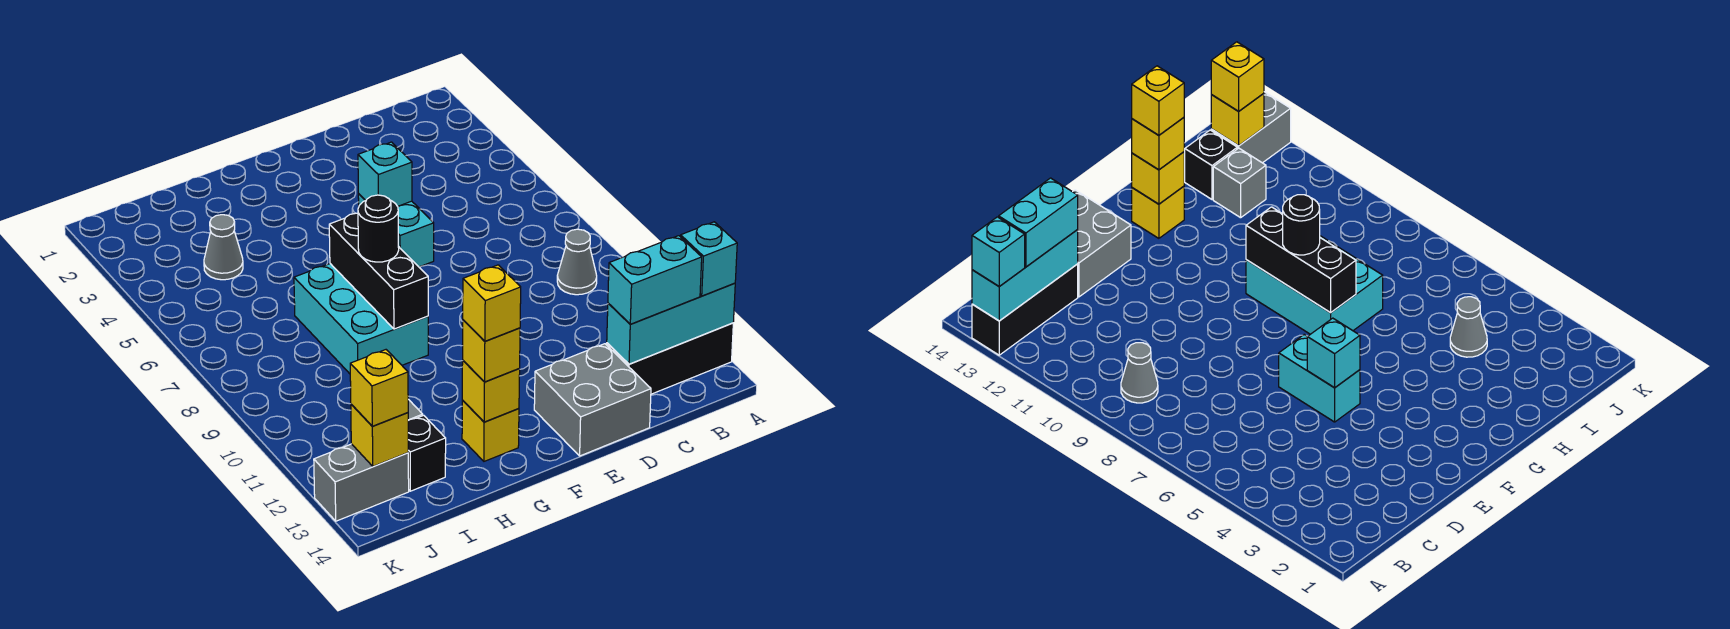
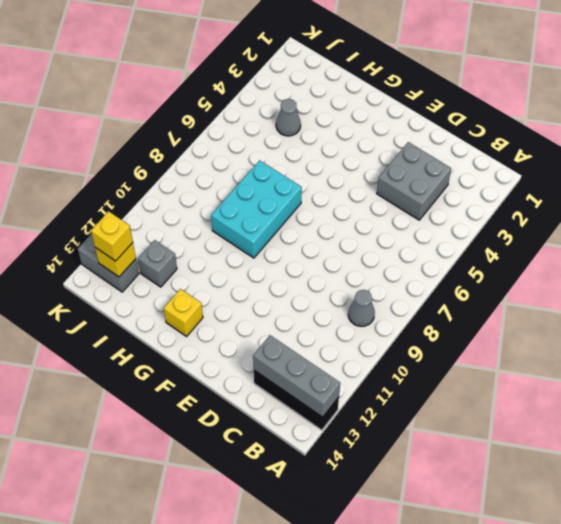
grey brick A13:C13 level 2 -> cyan brick A13:C13 level 2
grey brick C3:D4 level 1 -> grey brick D13:E14 level 1
none -> cyan brick E5:E6 level 1
none -> black brick I13 level 1
none -> cyan brick E5 level 2

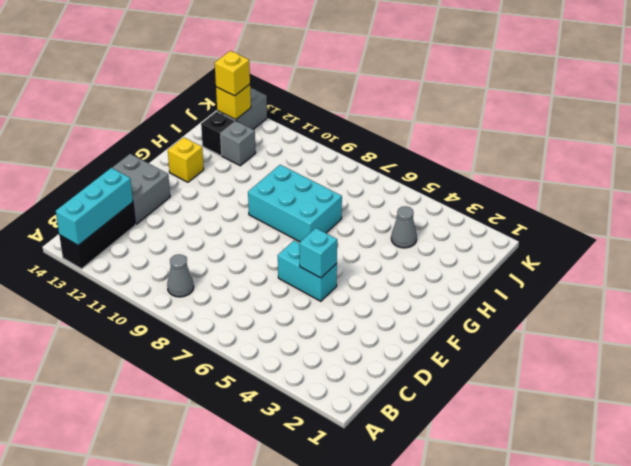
none -> black brick G7:G9 level 2
none -> yellow brick G13 level 2
none -> cyan brick A13 level 3

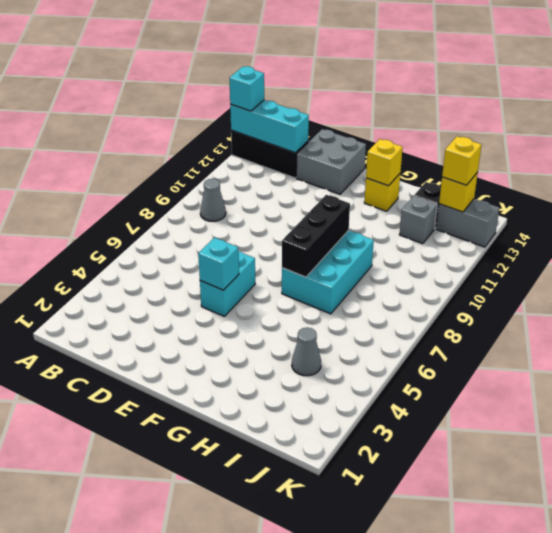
none -> cyan brick B13:C13 level 3
none -> black round brick G8 level 3
none -> yellow brick G13 level 3

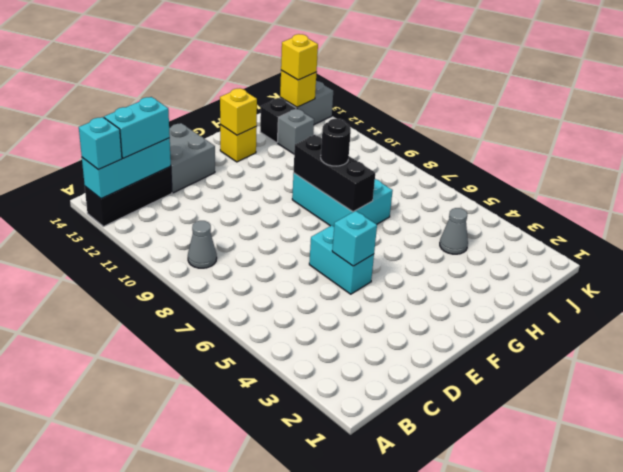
none -> yellow brick G13 level 3
none -> yellow brick G13 level 4

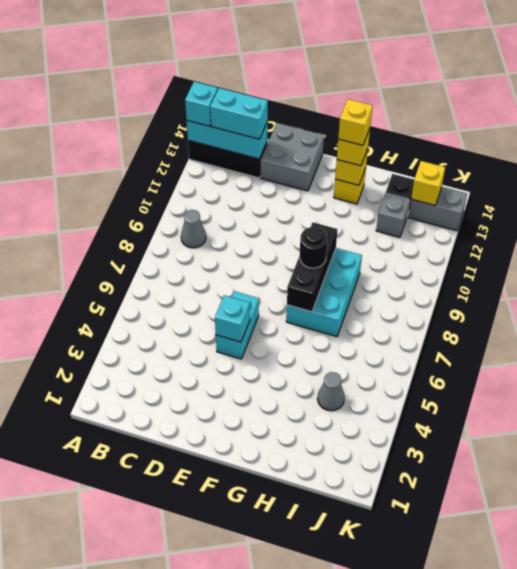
none -> yellow brick J13 level 3

